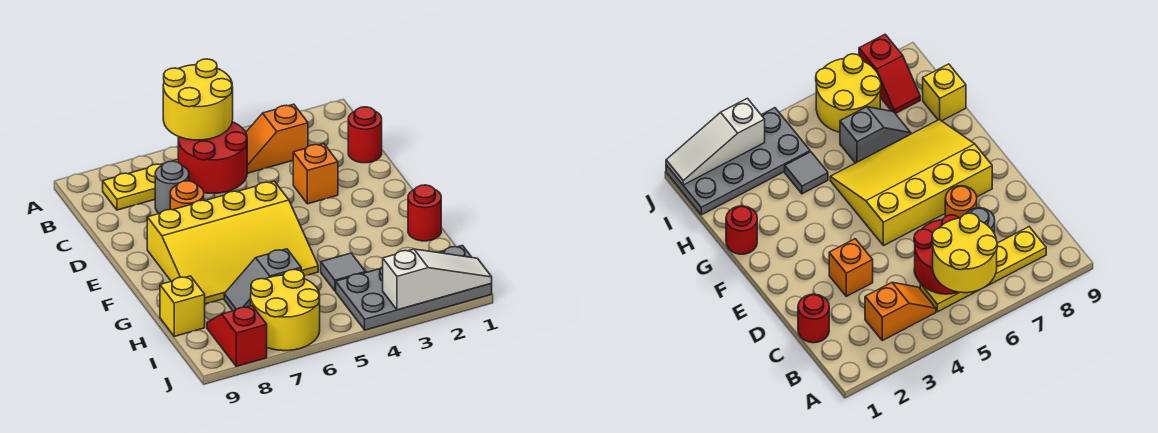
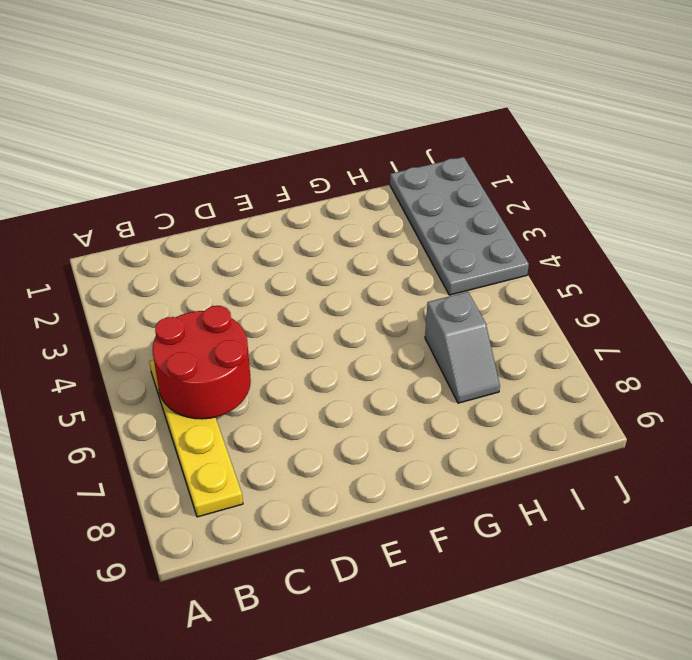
none -> orange slope B3:B4 level 1 top 3
none -> red round brick C1 level 1
none -> grey round brick C7 level 1

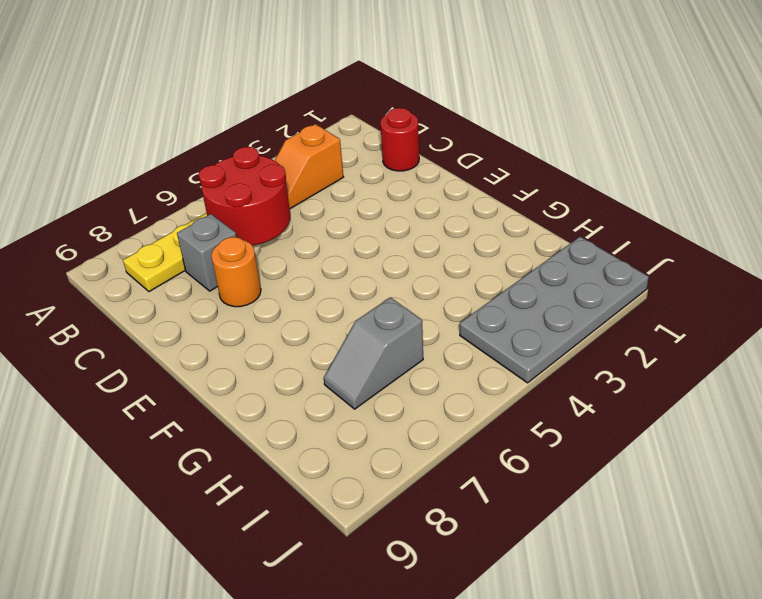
grey brick C7 level 1 -> grey round brick C7 level 1
none -> orange brick D3 level 1
none -> yellow slope E5:G8 level 1 top E
none -> red round brick G1 level 1

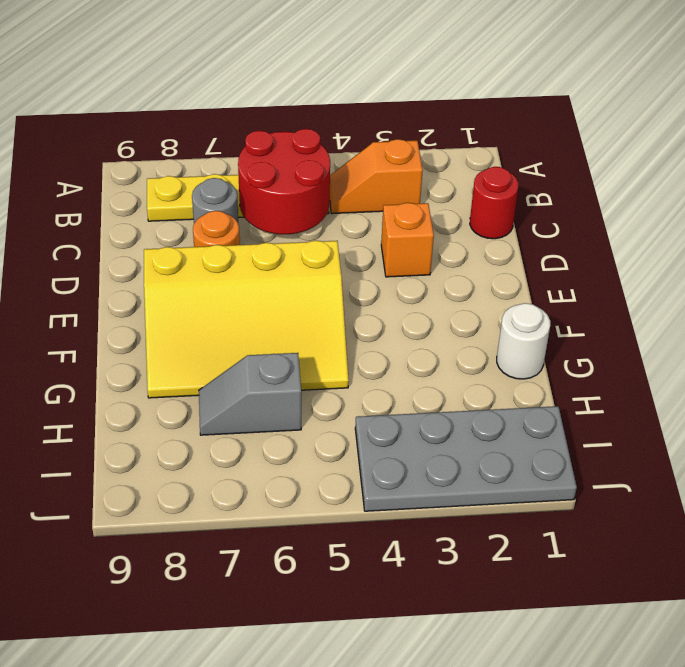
white round brick G1 level 1 -> red round brick G1 level 1
none -> grey tile H4 level 1
none -> yellow brick H9 level 1
none -> yellow round brick I6:J7 level 1

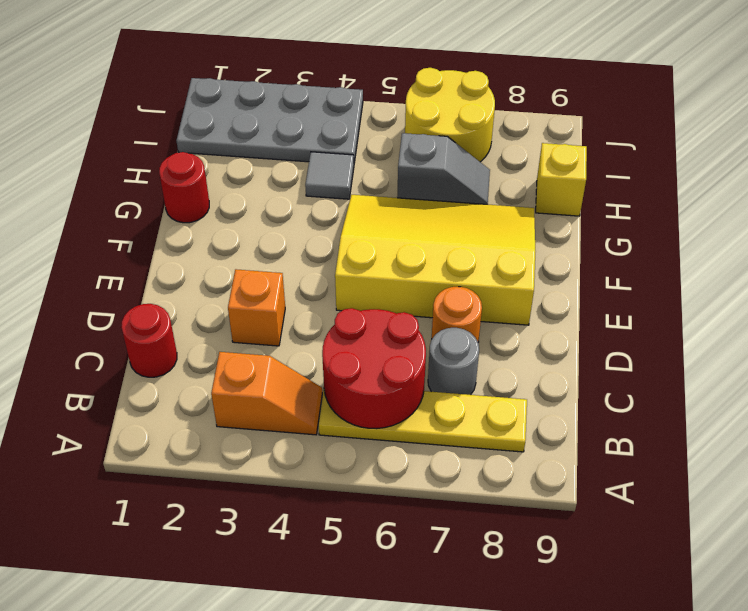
none -> red slope I8:J8 level 1 top J
none -> white slope J1:J3 level 2 top 3
none -> yellow round brick A5:B6 level 3

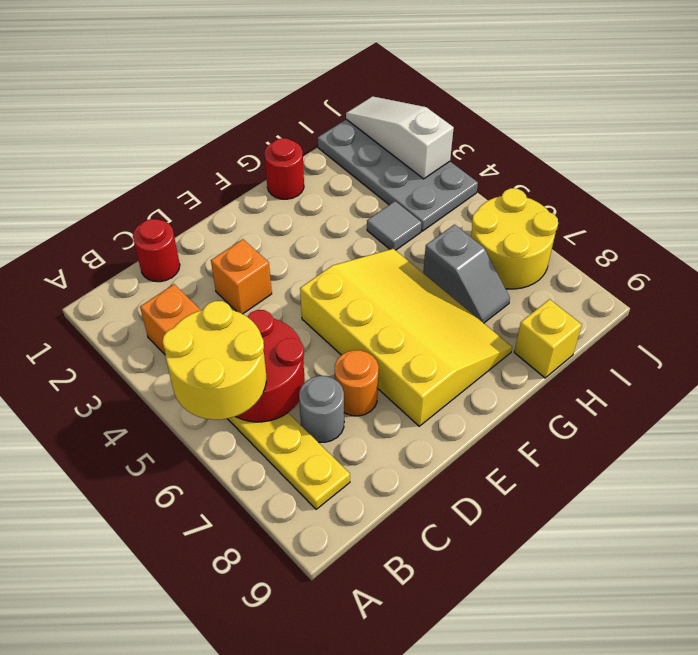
none -> red slope I8:J8 level 1 top J

